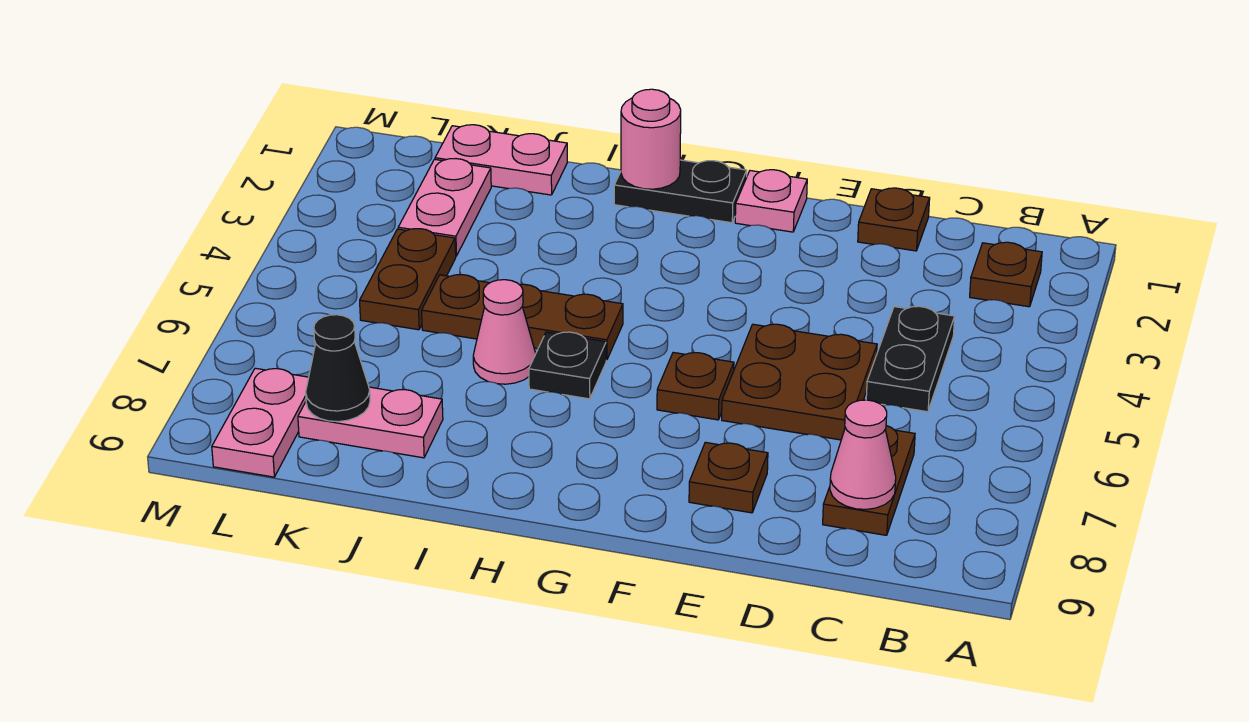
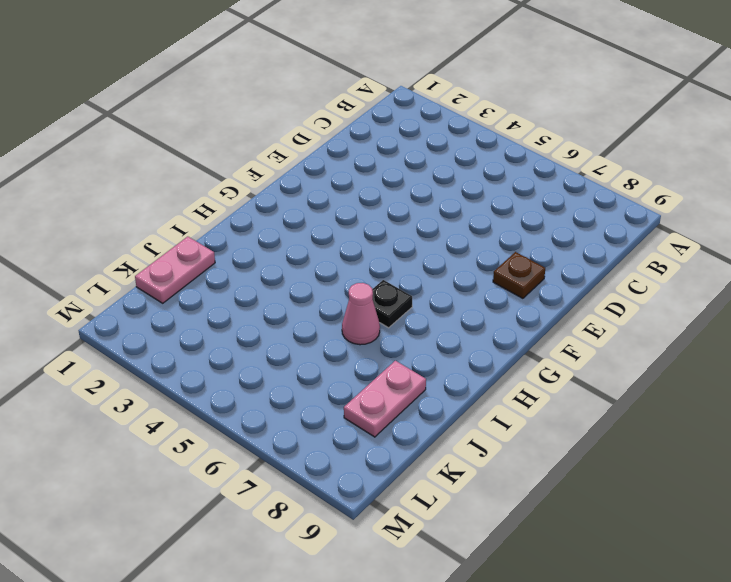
none -> brown plate B2 level 1
none -> black plate C4:C5 level 1
none -> brown plate C7:C8 level 1

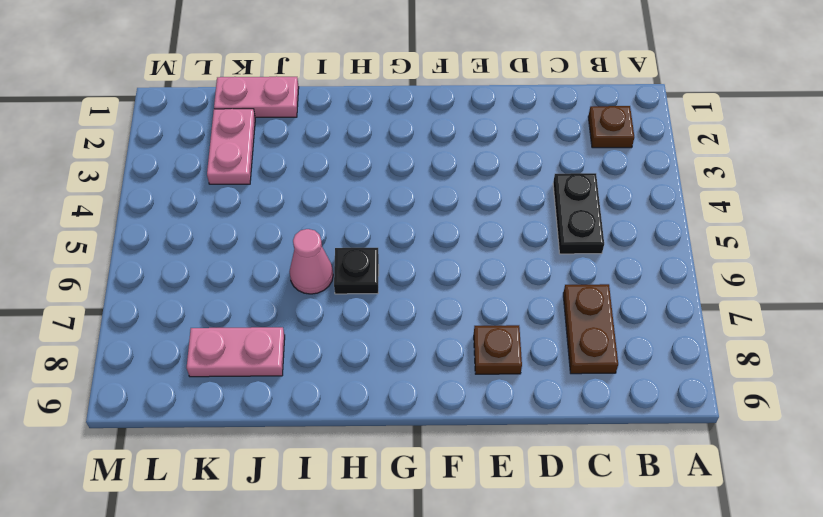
none -> brown plate D1 level 1
none -> brown plate D5:E6 level 1
none -> pink plate F1 level 1

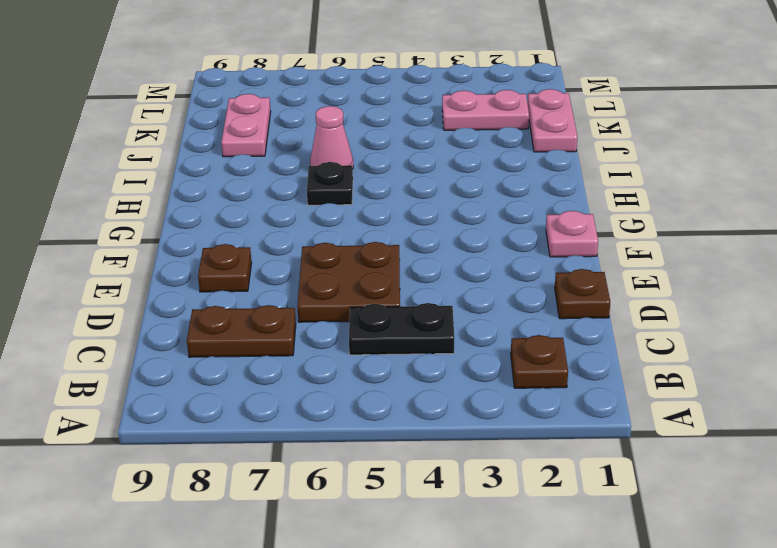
none -> brown plate F6 level 1
none -> black plate G1:H1 level 1
none -> brown plate H5:J5 level 1

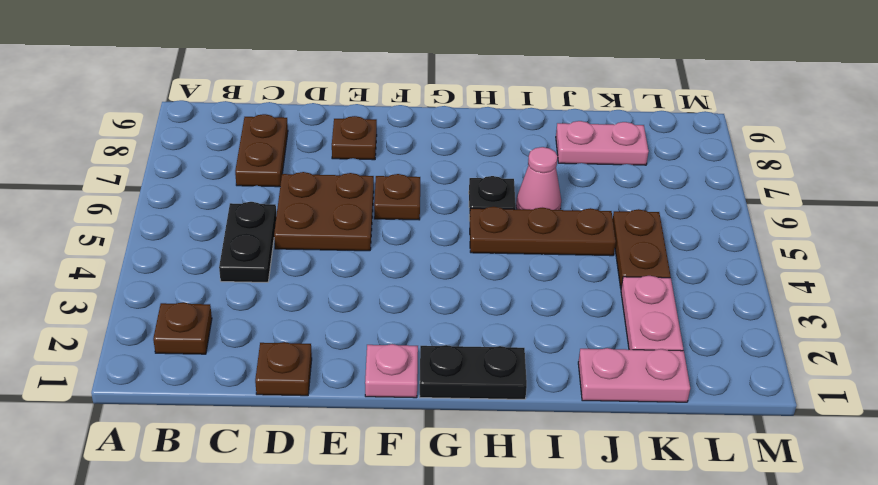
none -> pink plate L8:L9 level 1
none -> pink cone C8 level 2
none -> pink round brick H1 level 2

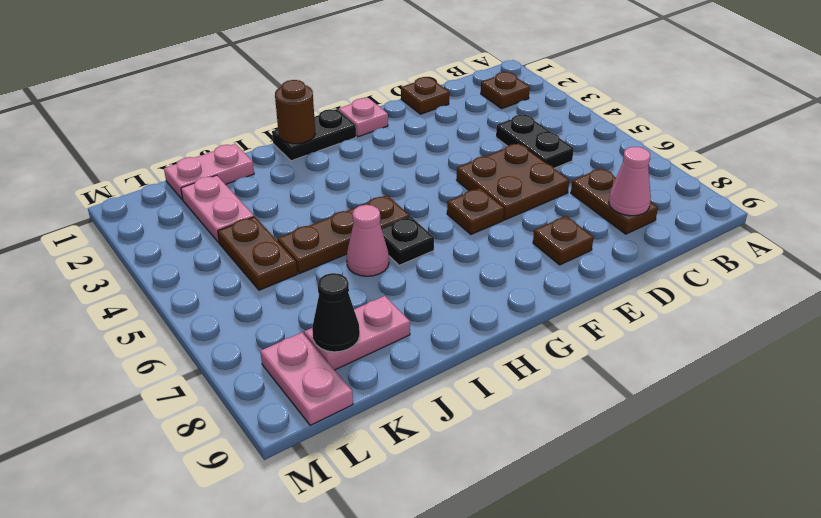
brown round brick H1 level 2 -> pink round brick H1 level 2

